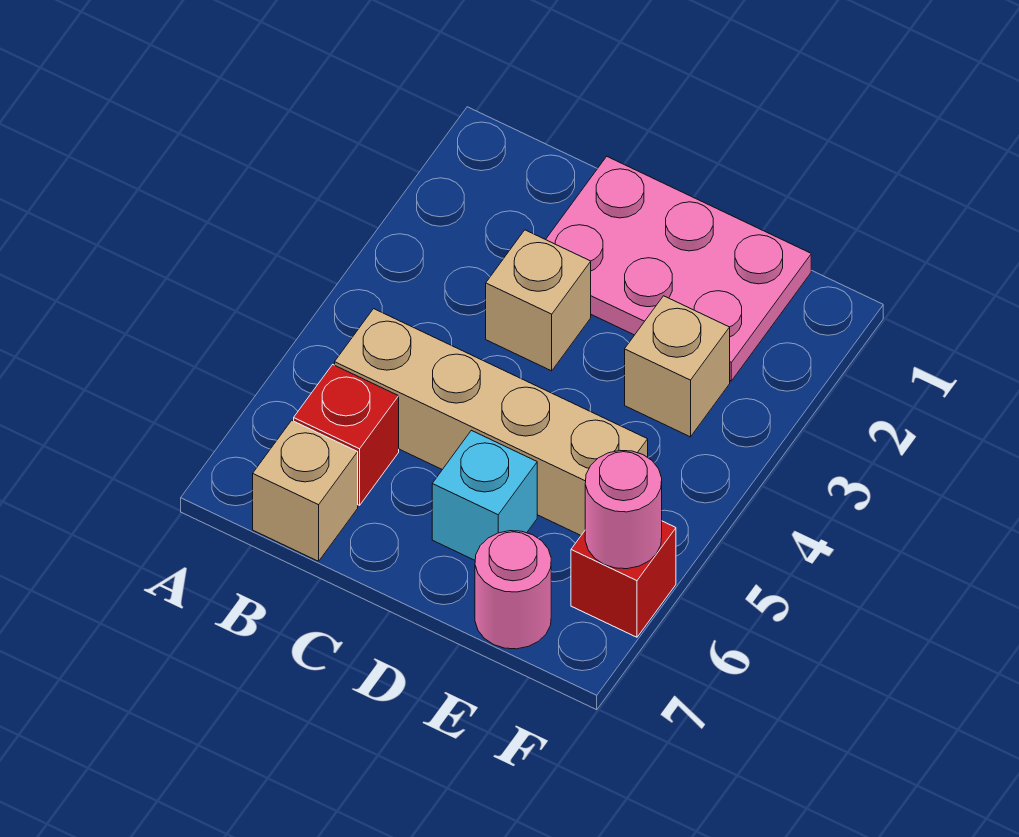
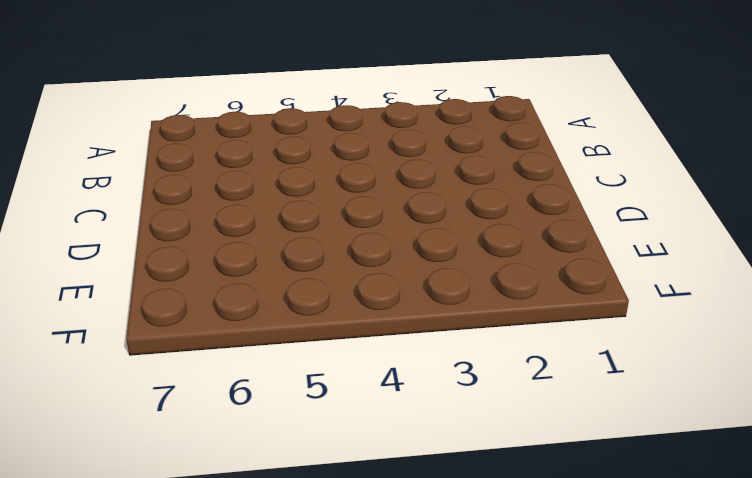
none -> tan brick B5:E5 level 1
none -> red brick B6 level 1

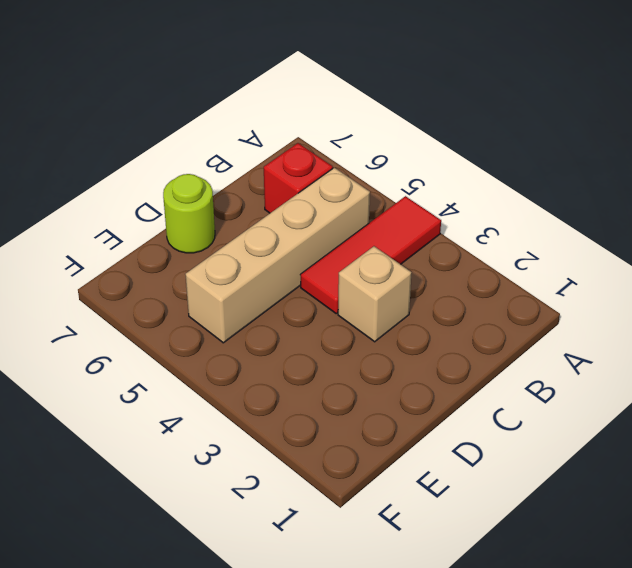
red tile A4:C4 level 1 -> none
lime round brick D7 level 1 -> none
none -> tan brick B7 level 1
none -> pink plate C1:E2 level 1

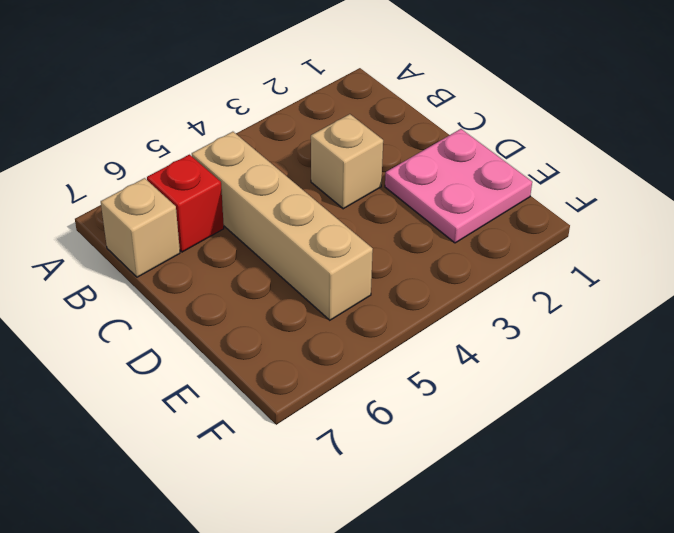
pink plate D1:E2 level 1 -> pink plate C1:E2 level 1
none -> cyan brick D6 level 1
none -> tan brick E3 level 1

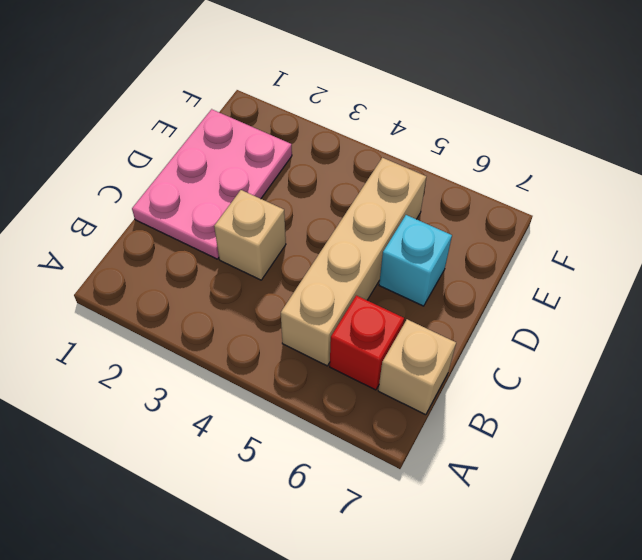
none -> tan brick E3 level 1
none -> pink round brick E7 level 1

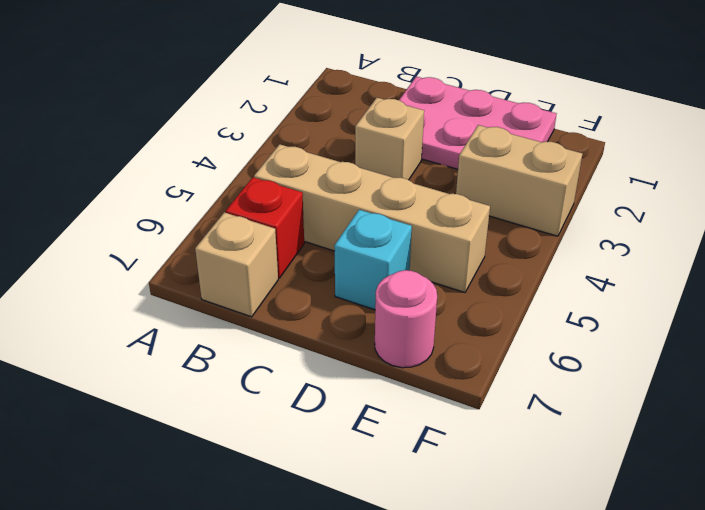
tan brick E3:F3 level 1 -> tan brick E3 level 1
none -> red brick F6 level 1
none -> pink round brick F6 level 2

